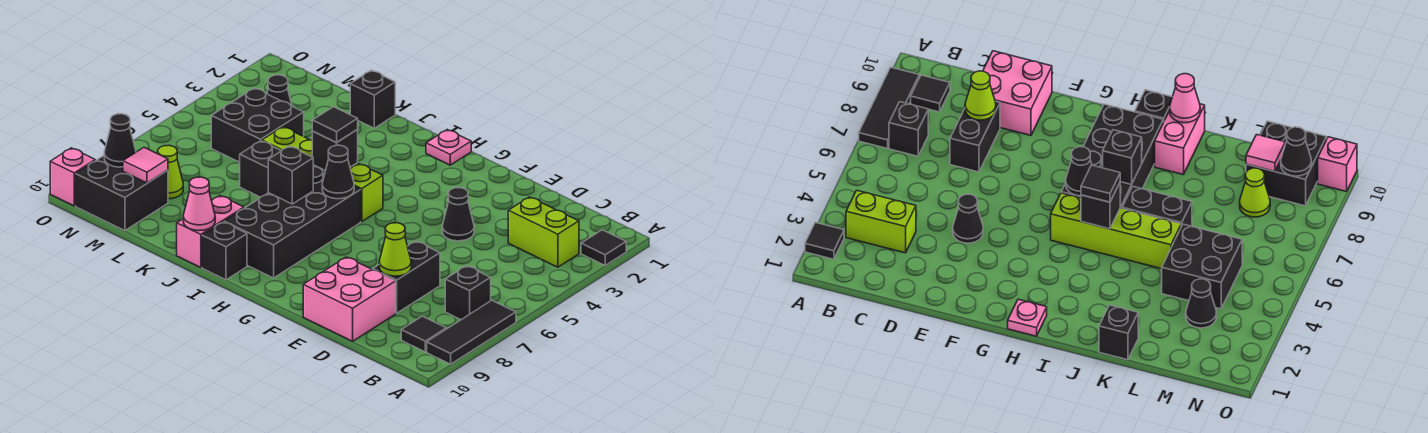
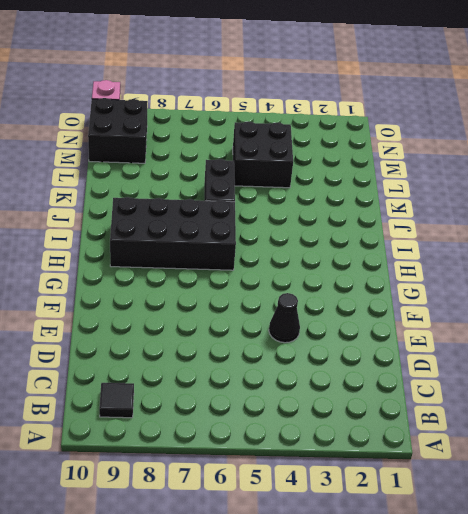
none -> black tile A2 level 1
none -> black tile A7:A9 level 1
none -> lime brick B3:C3 level 1

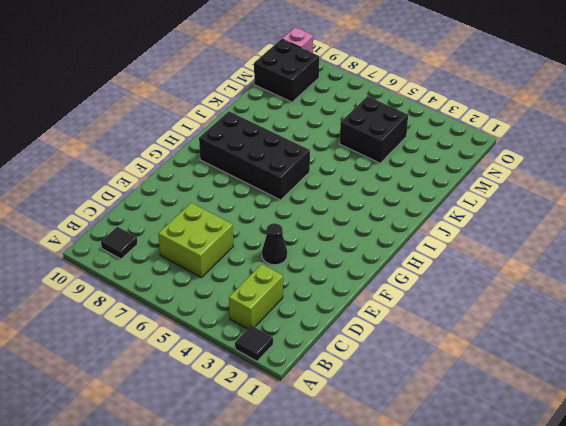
lime brick C6:D7 level 1 -> black brick D7:D8 level 1
none -> black tile A7:A9 level 1
none -> black brick B7 level 1
none -> pink brick D9:E10 level 1

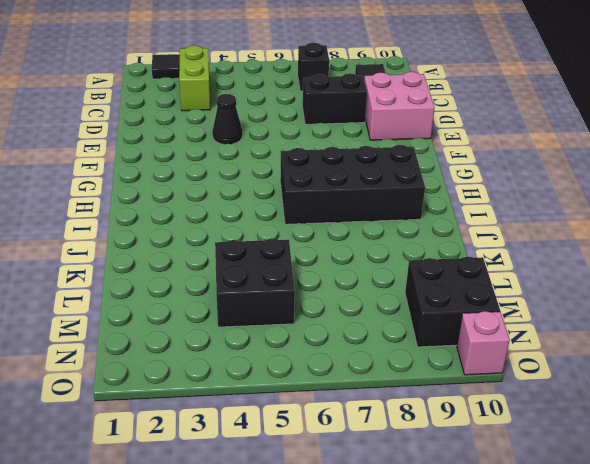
none -> black tile A7:A9 level 1
none -> pink plate H1 level 1
none -> lime brick H5:K5 level 1

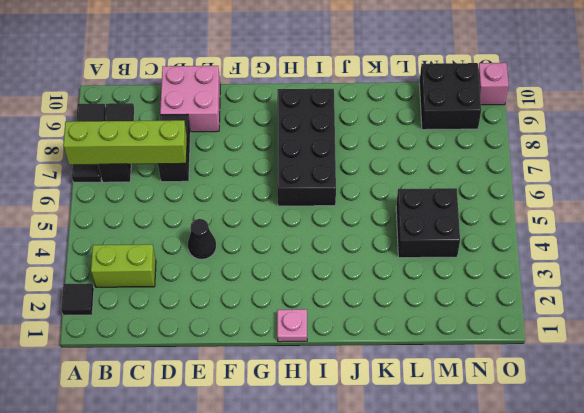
lime brick A7:D7 level 2 -> lime brick H5:K5 level 1
none -> black brick I10 level 1
none -> black brick J6:K6 level 1
none -> pink brick J9:J10 level 1

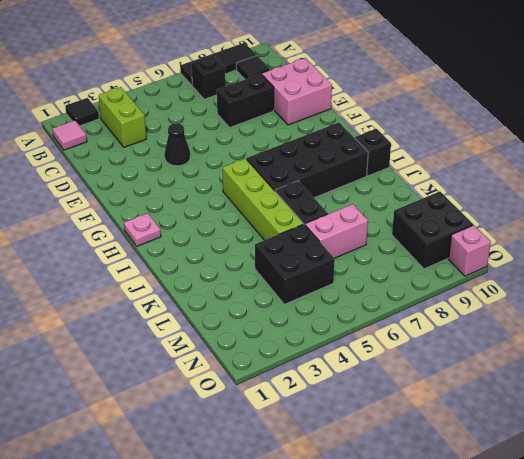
pink tile B1 level 1 -> pink tile M9 level 2
pink brick L6:L7 level 1 -> pink brick J9:J10 level 1
none -> black brick K1 level 1
none -> black cone M3 level 1
none -> lime cone M8 level 1

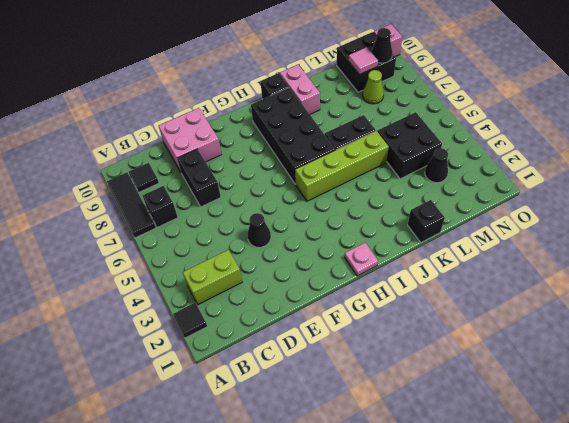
none -> lime cone D8 level 2
none -> black cone H6 level 2
none -> black brick I5 level 2

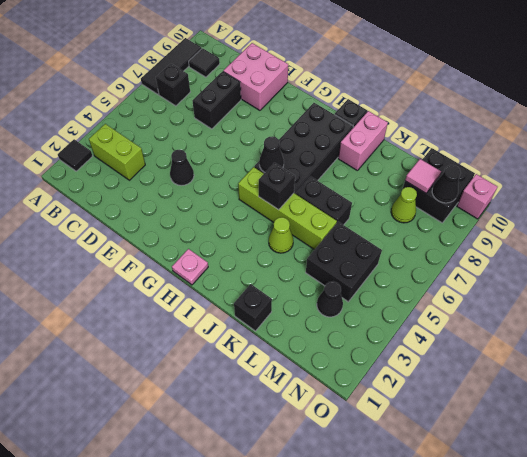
lime cone J4 level 1 -> lime cone D8 level 2
none -> black brick I7 level 2
none -> pink cone J10 level 2
none -> black tile I5 level 3

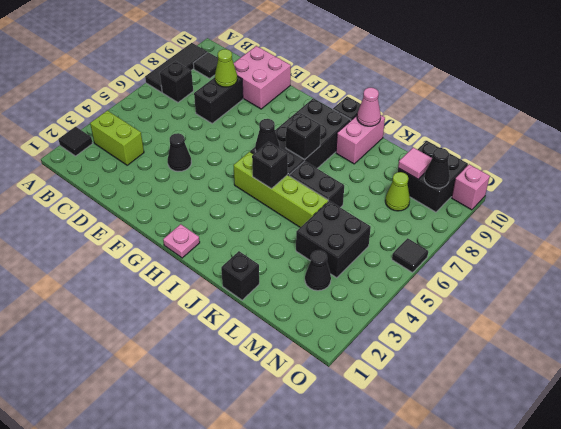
black tile O6 level 1 -> black tile I5 level 3

